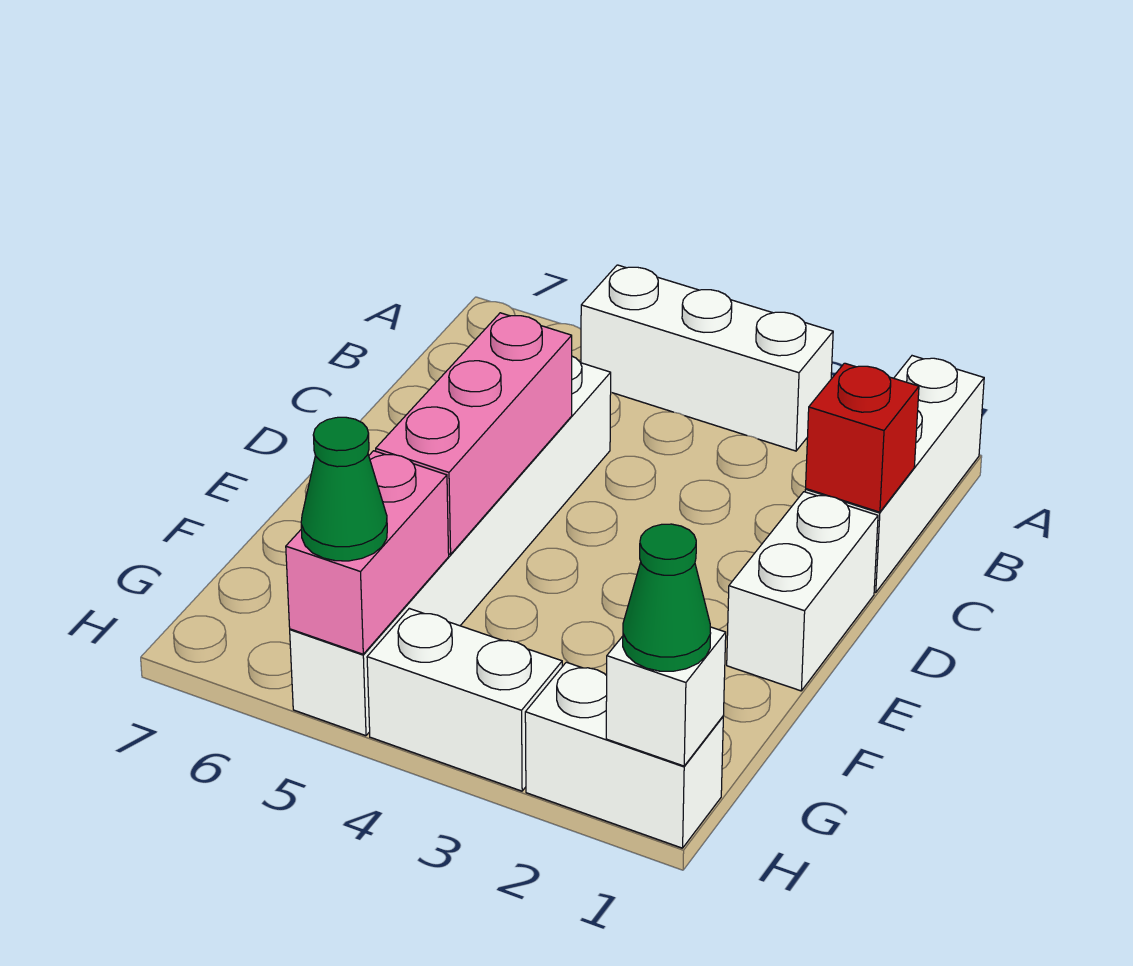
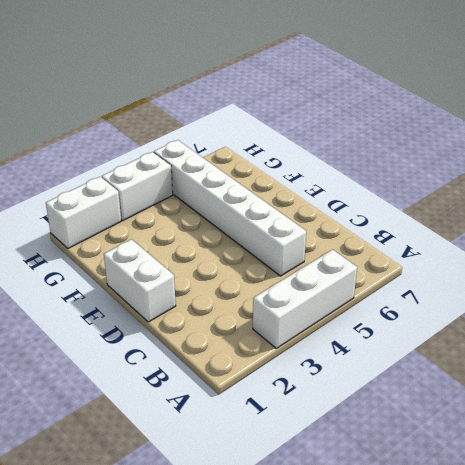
none -> white brick A1:C1 level 1
none -> red brick C1 level 2
none -> pink brick D5:F5 level 2

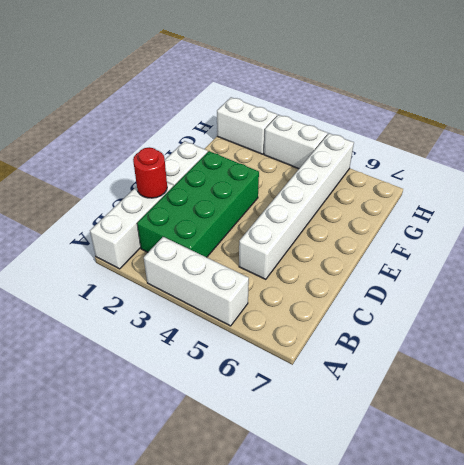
green brick B2:E3 level 1 -> none
red round brick C1 level 2 -> red brick C1 level 2
none -> pink brick D5:F5 level 2
none -> pink brick G5:H5 level 2
none -> white brick H1 level 2

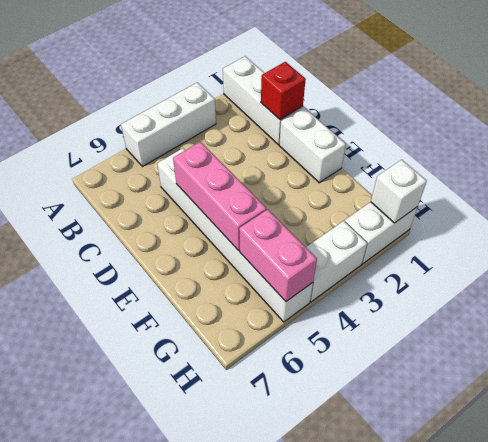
none -> green cone H1 level 3
none -> green cone H5 level 3

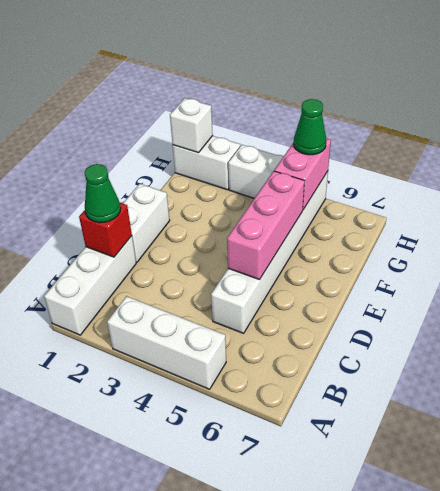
green cone C1 level 3 -> green cone H1 level 3

